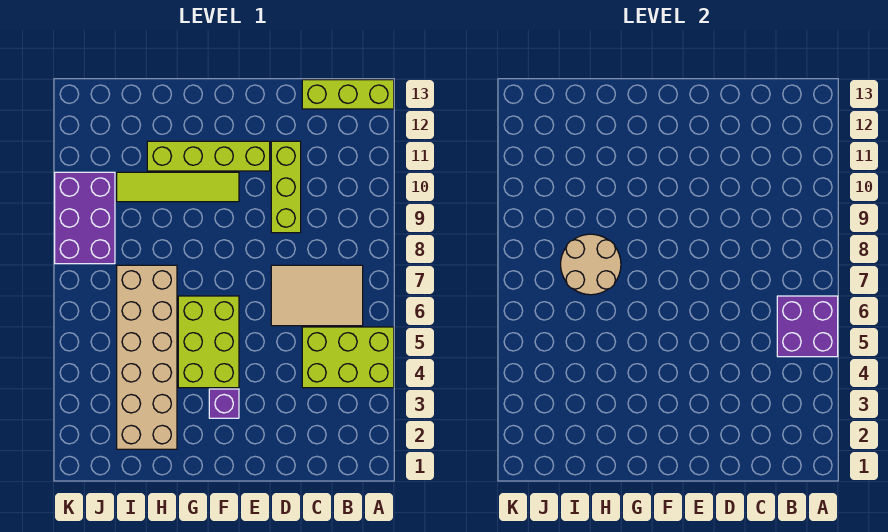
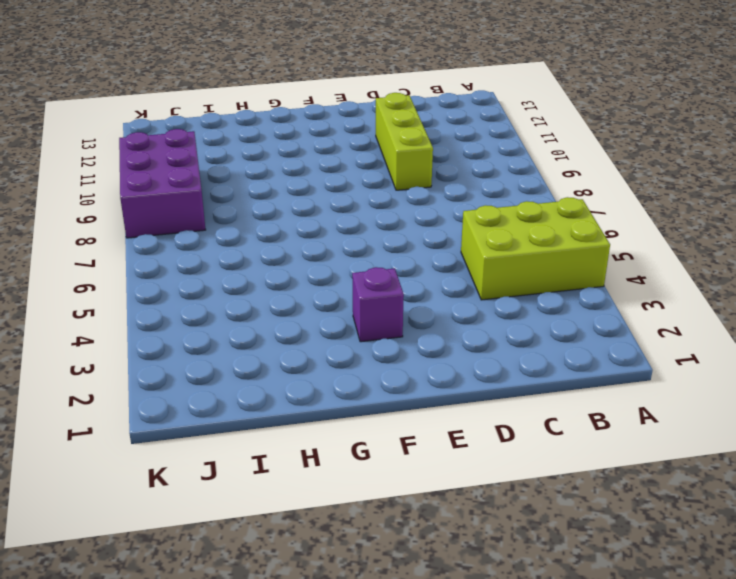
none -> lime brick A13:C13 level 1
none -> tan tile B6:D7 level 1
none -> lime brick E11:H11 level 1

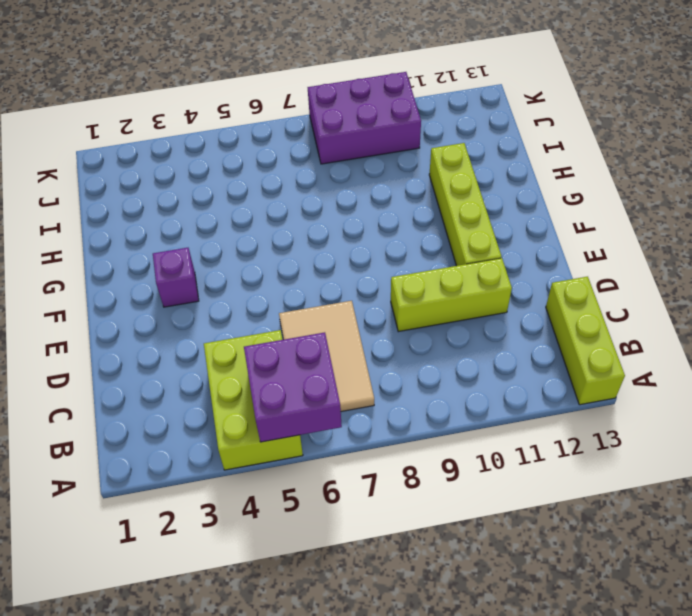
none -> lime brick F4:G6 level 1
none -> lime tile F10:I10 level 1
none -> tan brick H2:I7 level 1

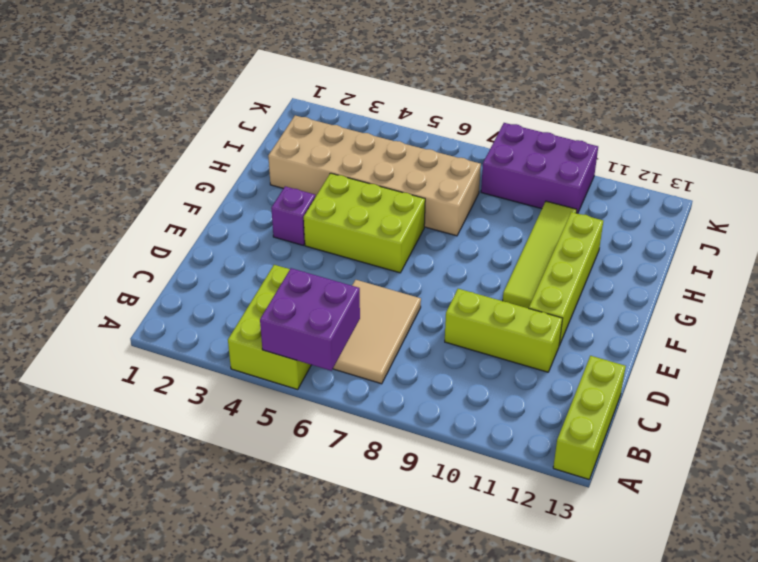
none -> tan round brick H7:I8 level 2

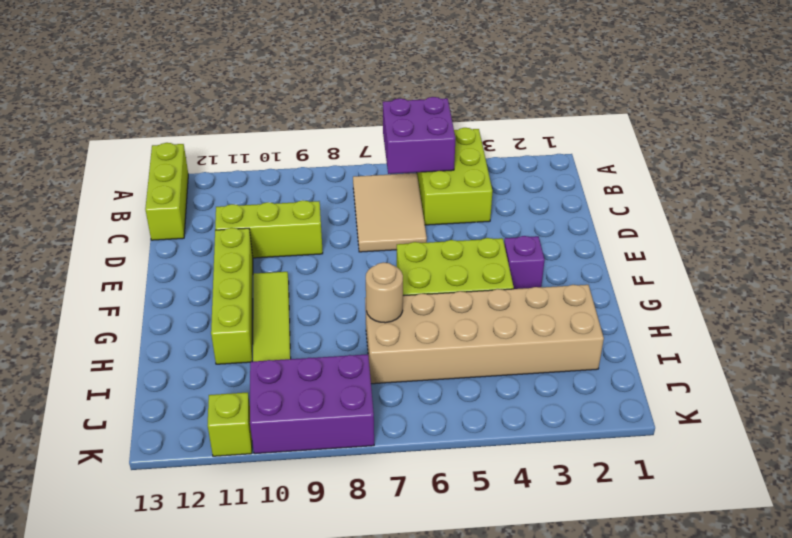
tan round brick H7 level 2 -> tan round brick H7:I8 level 2
lime brick K11 level 1 -> none

